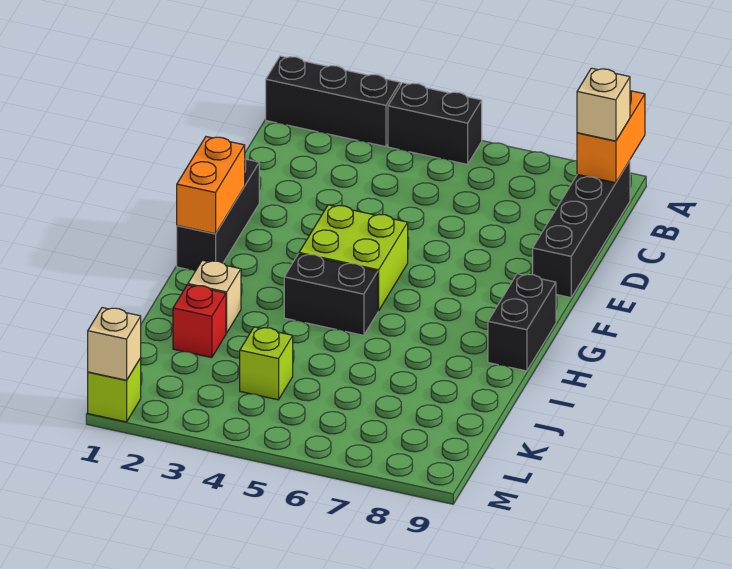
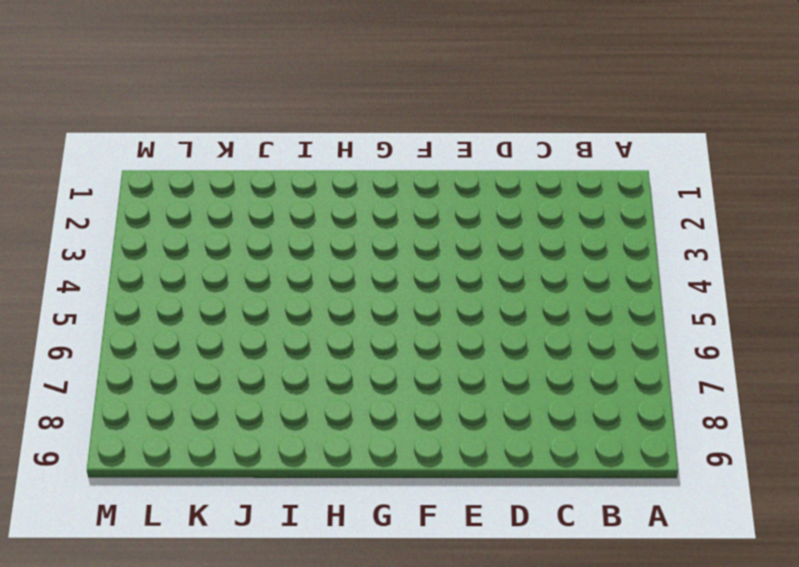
none -> black brick A1:A3 level 1
none -> black brick A4:A5 level 1
none -> black brick B9:E9 level 1

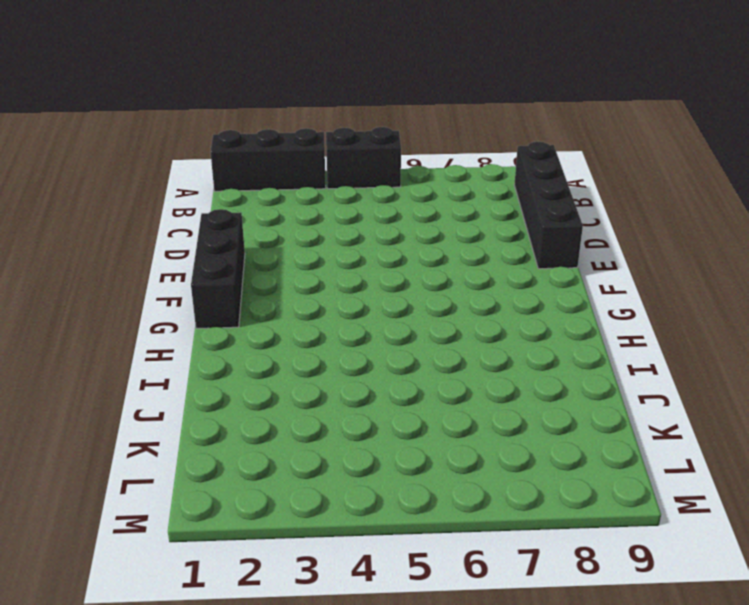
none -> lime brick F4:G5 level 1
none -> black brick G9:H9 level 1
none -> black brick H4:H5 level 1

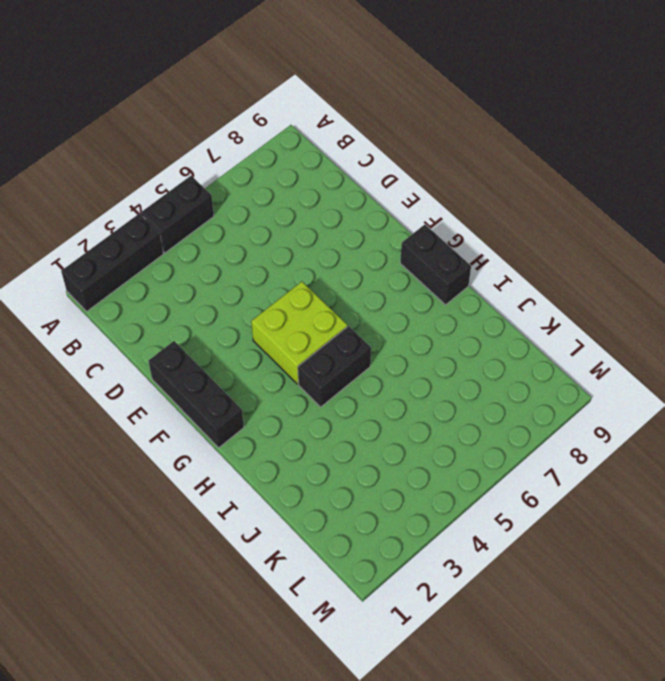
none -> black brick B9:E9 level 1
none -> tan brick I2 level 1
none -> red brick J2 level 1

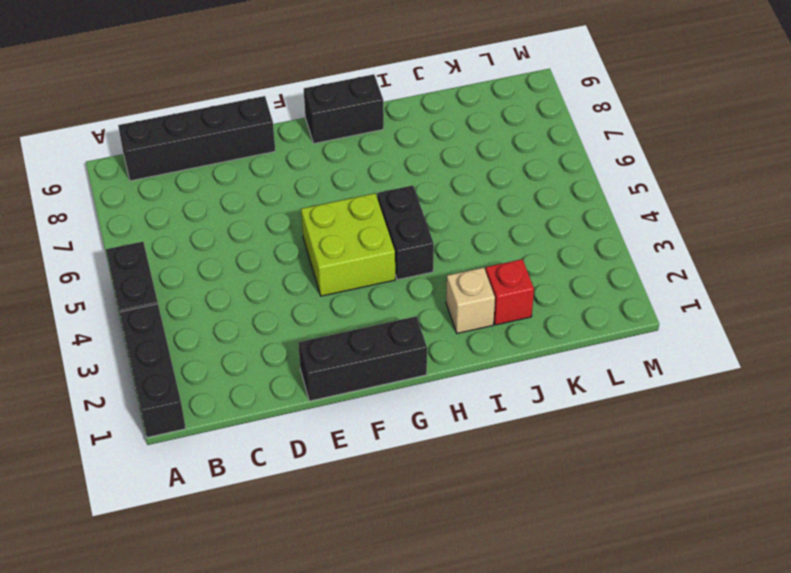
none -> lime brick K4 level 1
none -> lime brick M1 level 1
none -> orange brick A9:B9 level 2

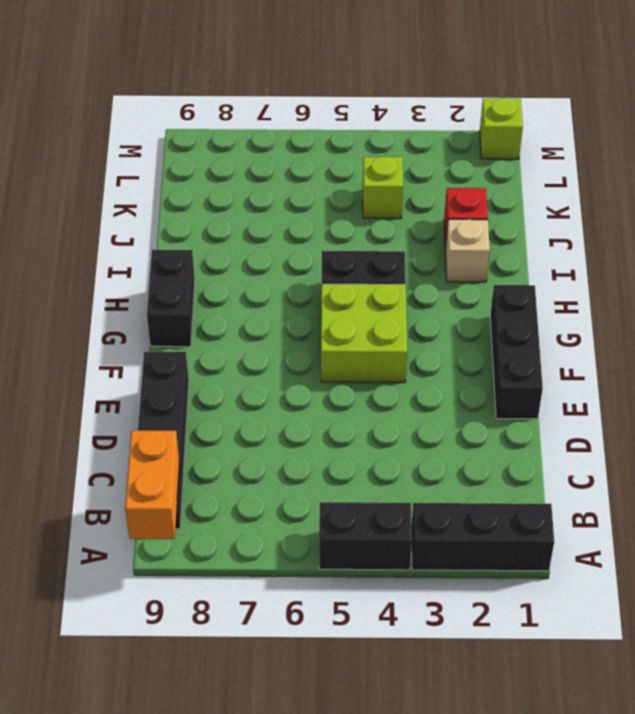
none -> orange brick F1:G1 level 2
none -> tan brick M1 level 2
none -> tan brick B9 level 3

